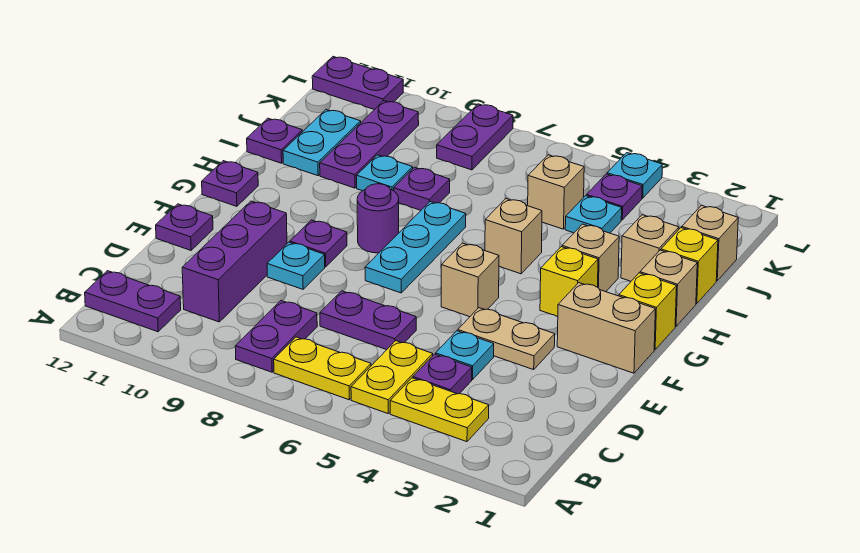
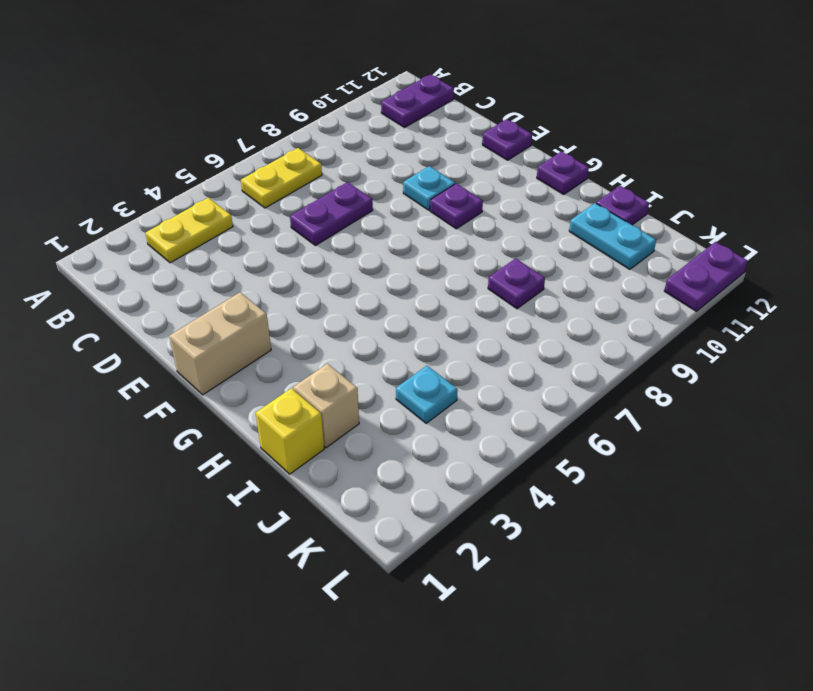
none -> yellow plate B5:C5 level 1
none -> purple plate B8:C8 level 1
none -> purple plate C4 level 1
none -> purple brick C10:E10 level 1

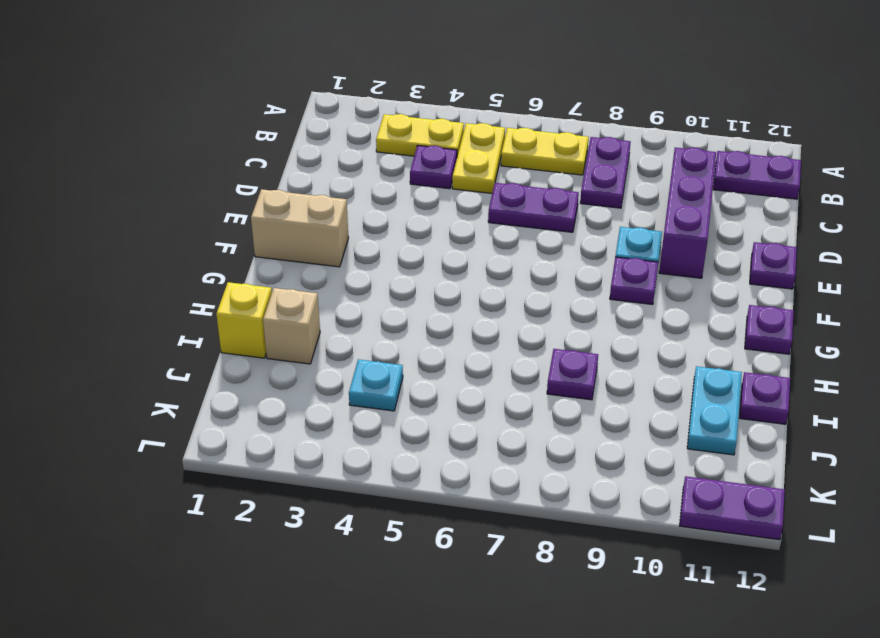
none -> cyan plate D4 level 1
none -> tan plate E3:E4 level 1
none -> tan brick F5 level 1
none -> cyan plate F7:H7 level 1

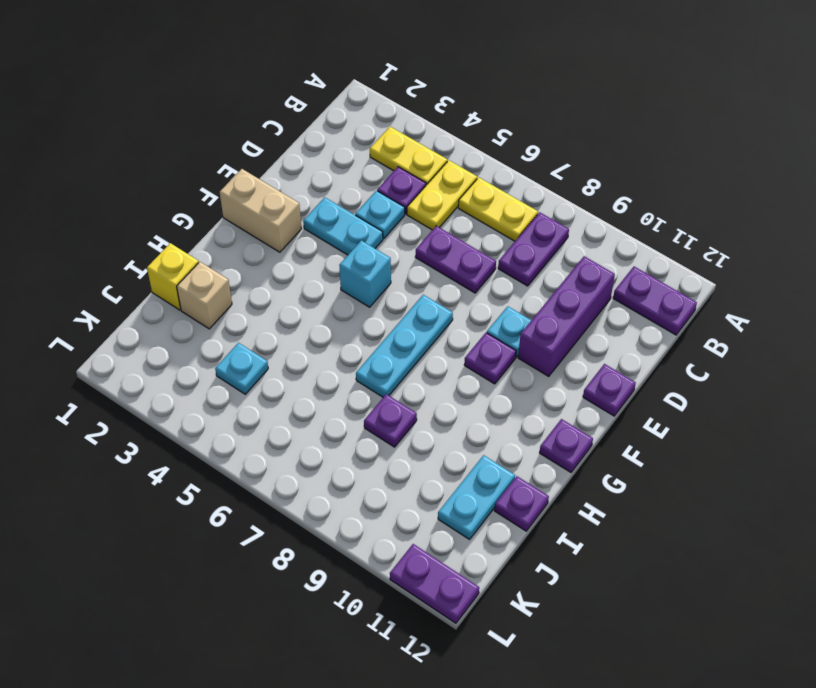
cyan plate E3:E4 level 1 -> tan plate E3:E4 level 1
cyan brick F5 level 1 -> tan brick F5 level 1
none -> yellow brick G1 level 1
none -> yellow brick G3 level 1
none -> purple round brick G8 level 1
none -> tan brick H1 level 1

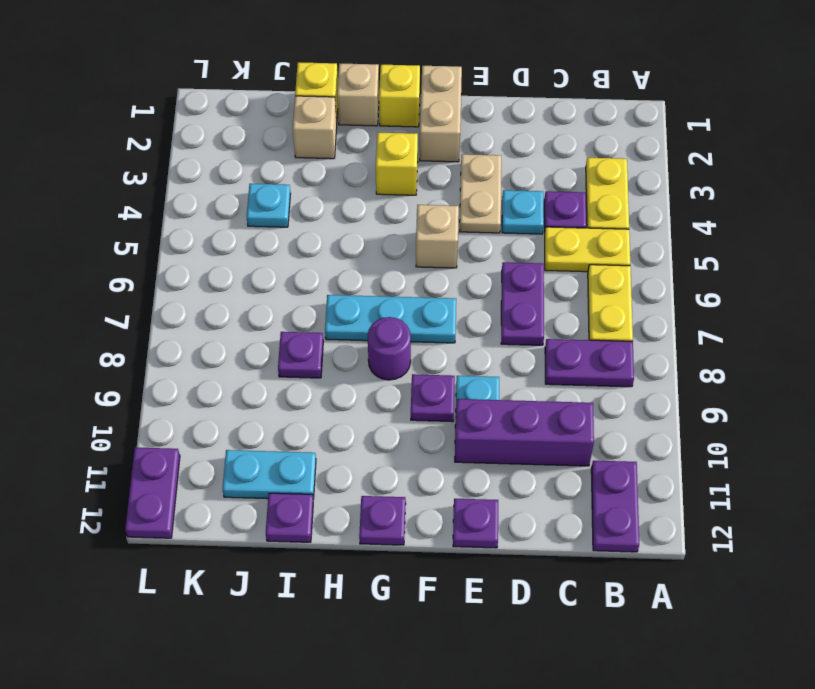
none -> tan brick H3 level 1
none -> tan brick H5 level 1
none -> cyan plate I9 level 1
none -> purple plate I10:K10 level 1

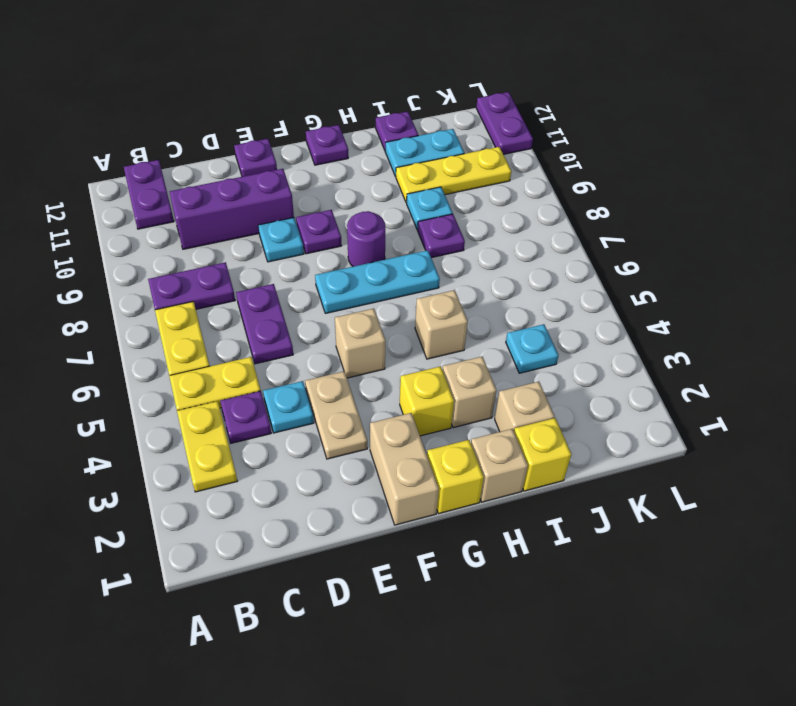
yellow plate I10:K10 level 1 -> purple plate I10:K10 level 1
none -> tan brick J1 level 1
none -> tan brick J5 level 1
none -> purple plate K4 level 1
none -> purple plate K8:L8 level 1

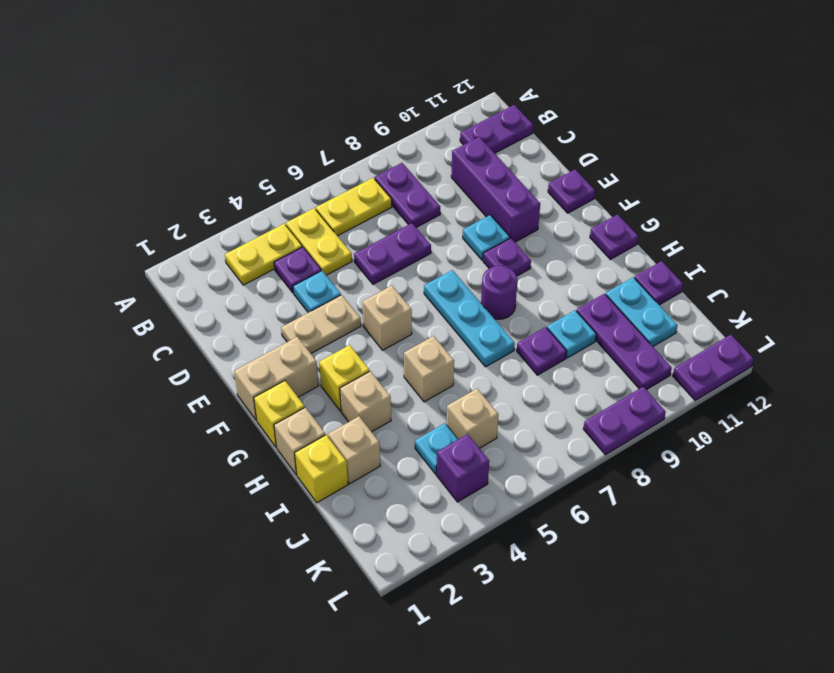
purple brick K4 level 1 -> purple plate K4 level 1
purple plate L8:L9 level 1 -> purple plate K8:L8 level 1
none -> tan brick J1 level 1
none -> cyan plate L4 level 1

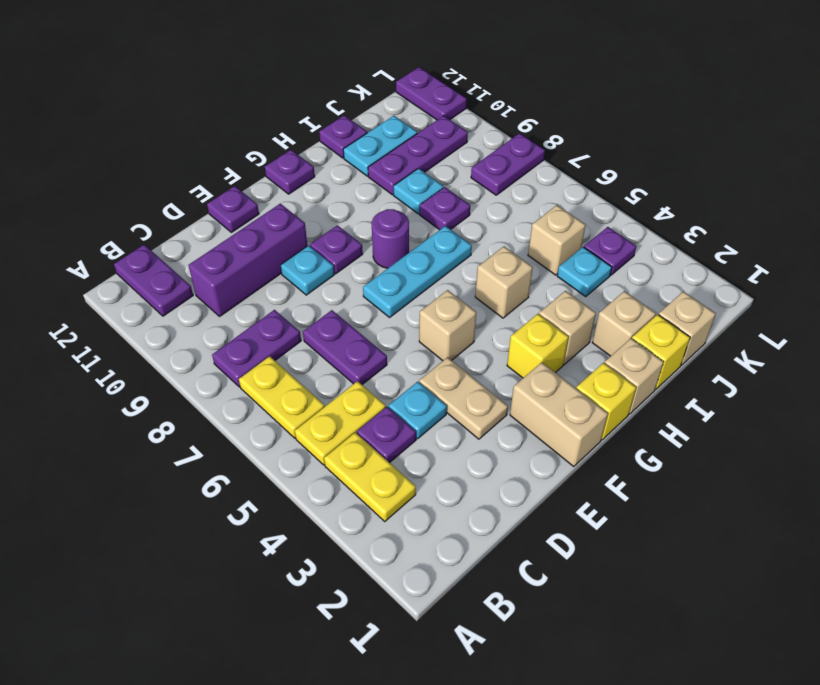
none -> cyan plate L4 level 1

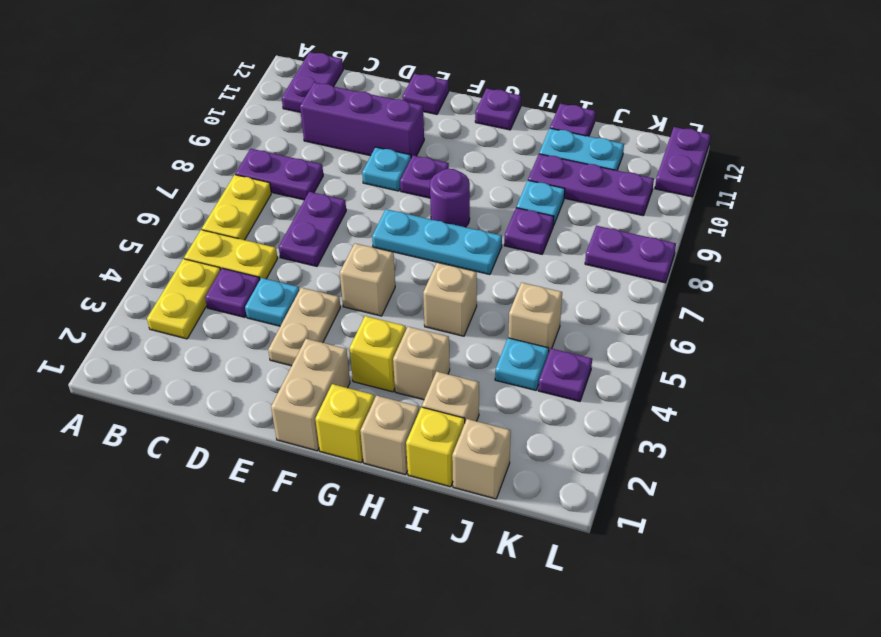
none -> cyan plate L4 level 1

